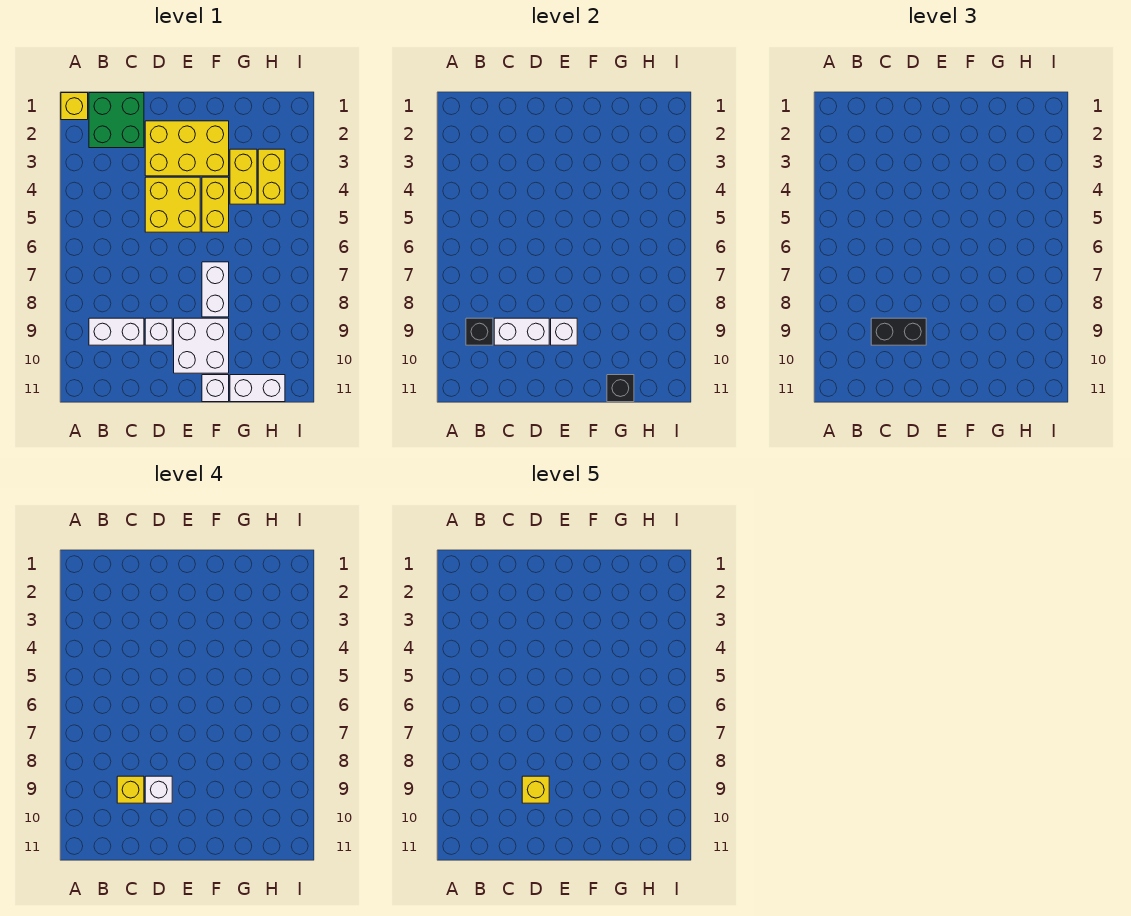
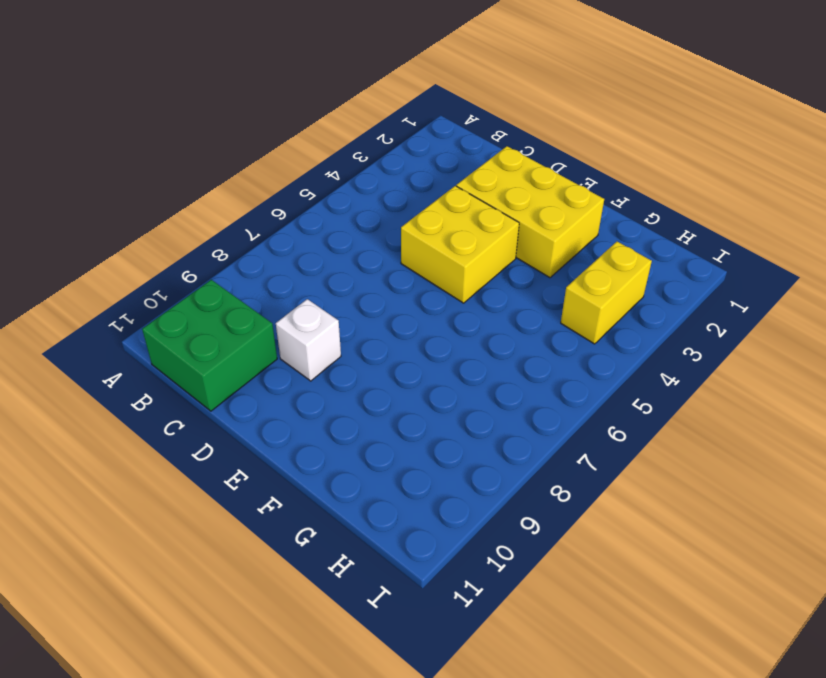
green brick B10:C11 level 1 -> green brick B1:C2 level 1
none -> yellow brick A1 level 1
none -> white brick B9:C9 level 1
none -> white brick E9:F10 level 1

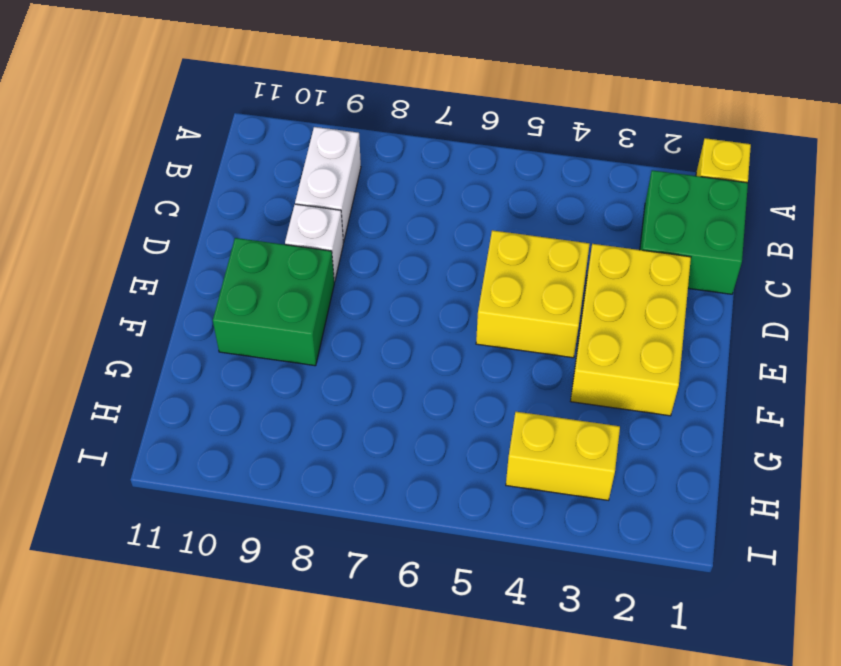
green brick E9:F10 level 1 -> white brick E9:F10 level 1
none -> yellow brick F4:F5 level 1
none -> white brick F7:F8 level 1
none -> white brick F11 level 1

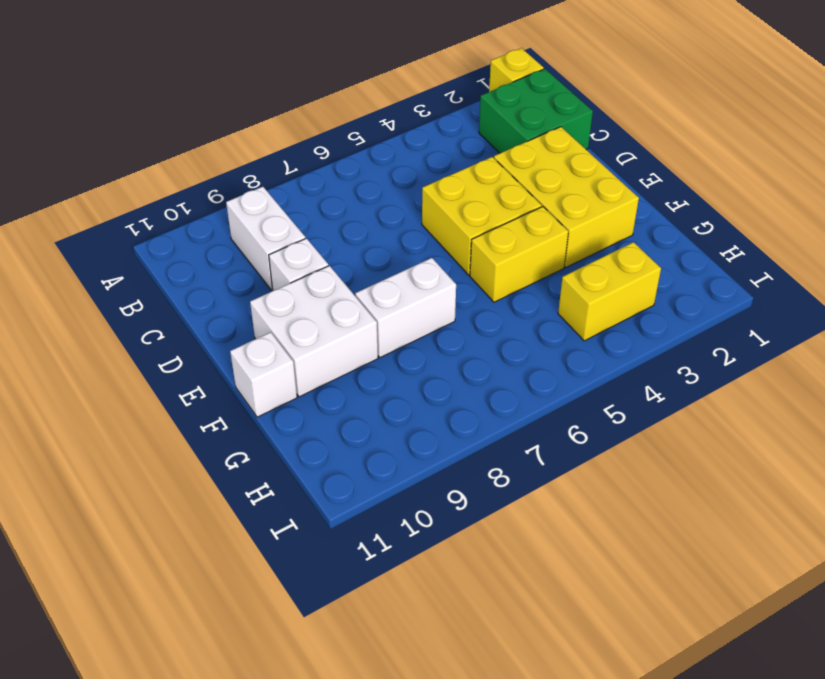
none -> yellow brick G3:G4 level 1
none -> white brick G11:H11 level 1
none -> black brick B9 level 2

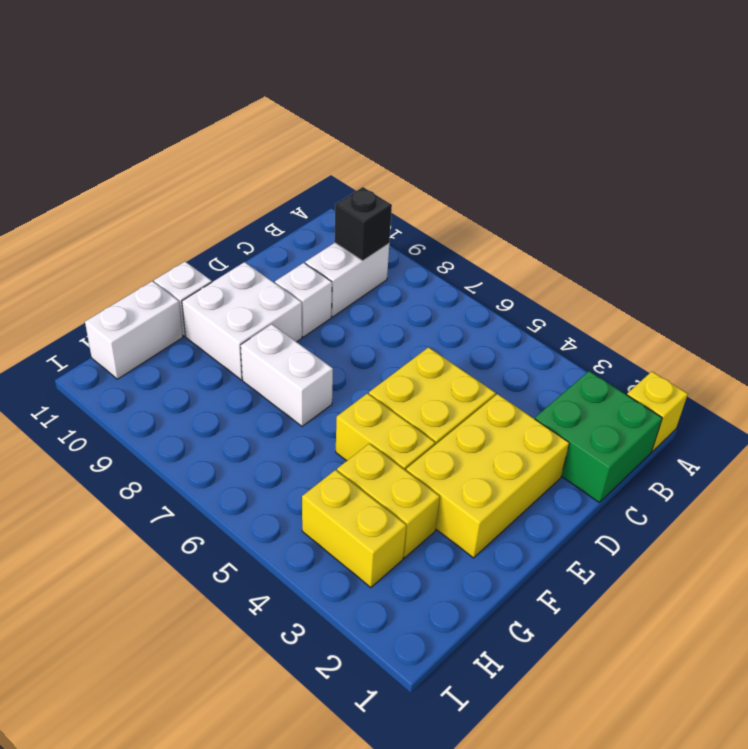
none -> white brick C9:D9 level 2
none -> white brick E9 level 2
none -> black brick G11 level 2

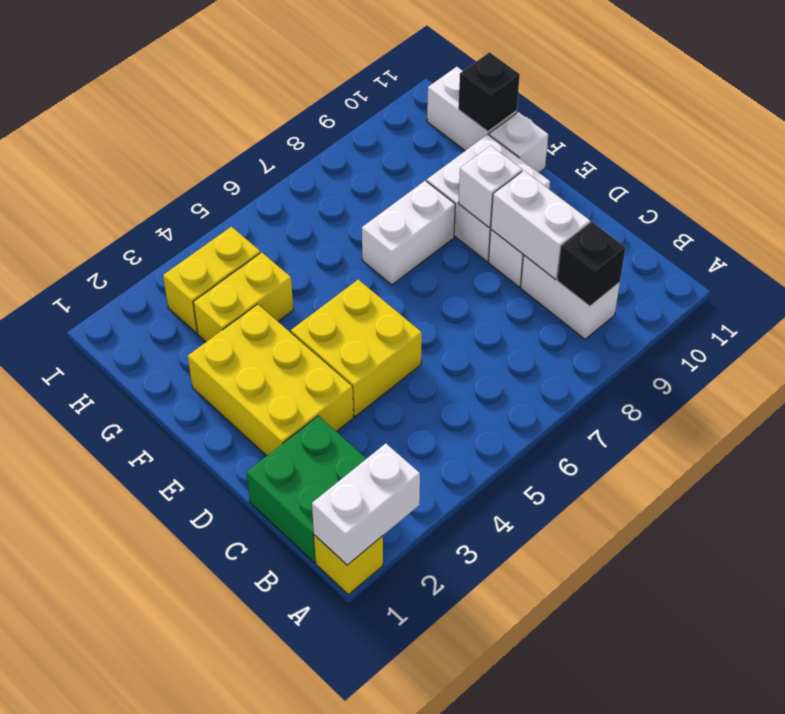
white brick A1:A2 level 2 -> none
none -> yellow brick F4:F5 level 1
none -> black brick C9:D9 level 3
none -> yellow brick C9 level 4

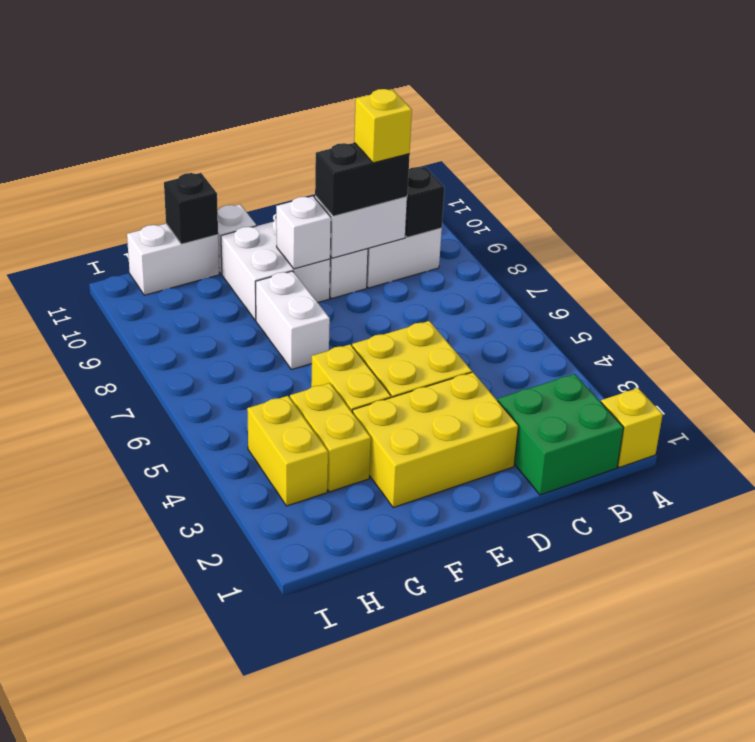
none -> white brick D9 level 4
none -> yellow brick D9 level 5

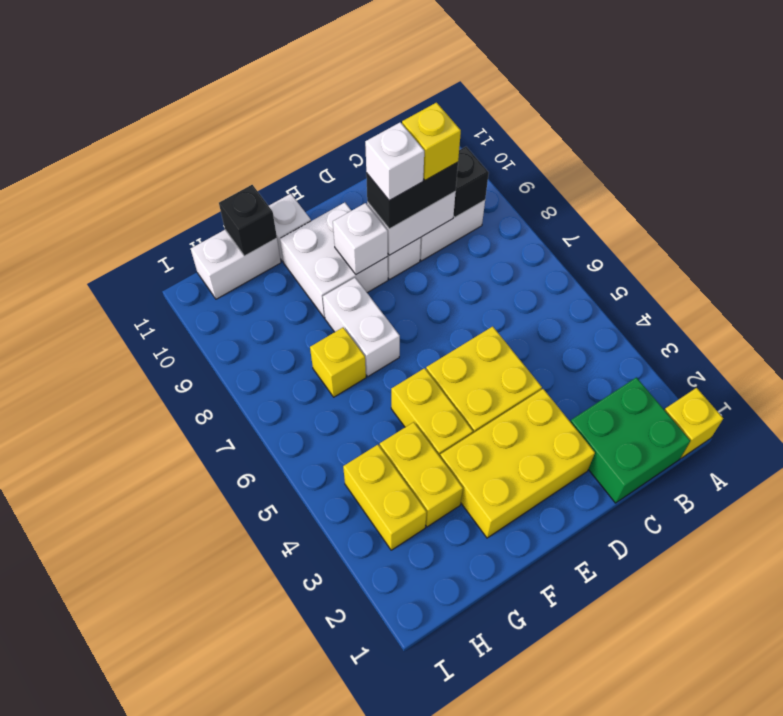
yellow brick G7 level 1 -> yellow brick D9 level 5

